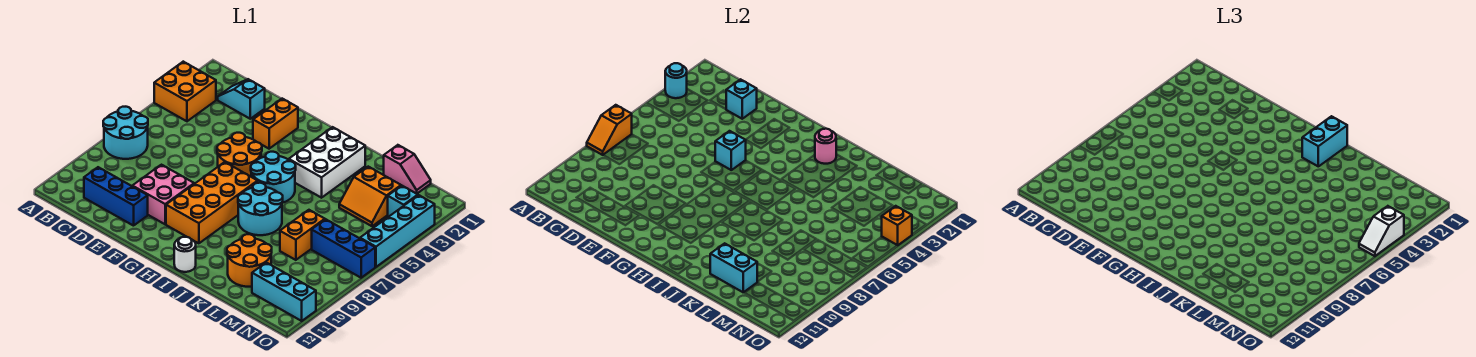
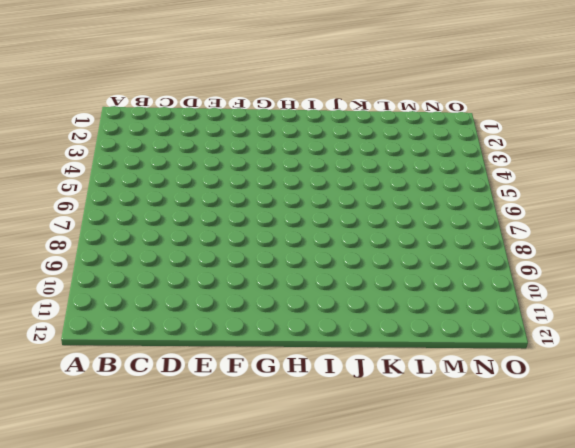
none -> orange brick A3:B4 level 1
none -> cyan round brick A7:B8 level 1
none -> cyan slope C2:D2 level 1 top D

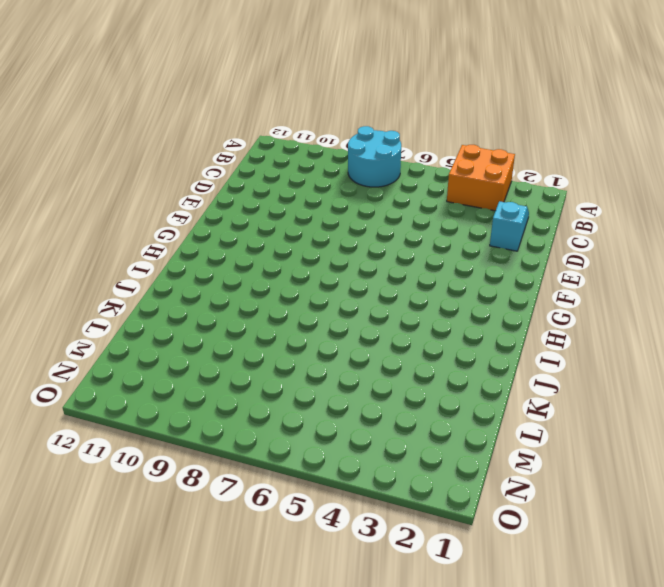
none -> blue brick C11:E11 level 1
none -> pink brick E9:F10 level 1
none -> orange brick F2:F3 level 1

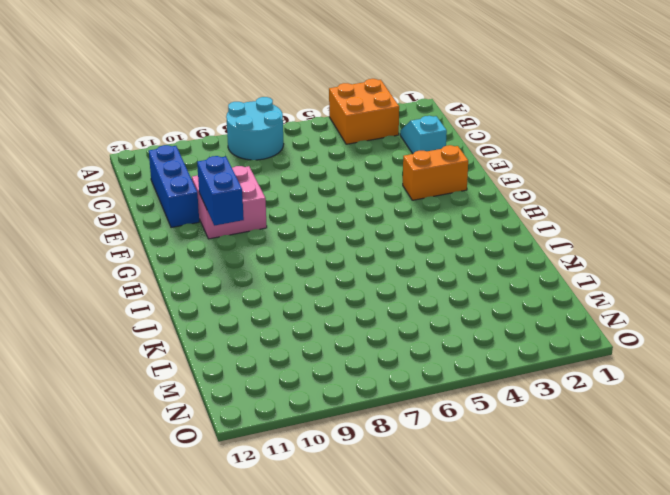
blue brick F10:G10 level 2 -> none
none -> orange round brick F5:G6 level 1
none -> orange brick G7:H10 level 1
none -> cyan round brick H5:I6 level 1

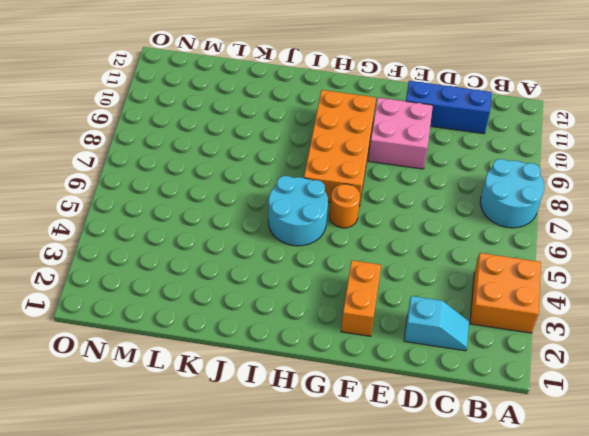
orange round brick G6 level 1 -> orange round brick F5:G6 level 1
none -> white brick I2:J4 level 1
none -> cyan round brick I7:J8 level 1
none -> white round brick I12 level 1

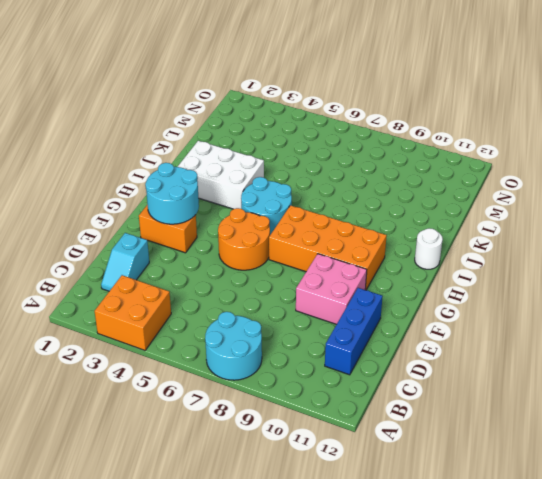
cyan round brick F2:G3 level 2 -> cyan round brick I7:J8 level 1
none -> orange round brick K10:L11 level 1
none -> pink slope L1:M1 level 1 top L
none -> orange slope L3:M4 level 1 top 3

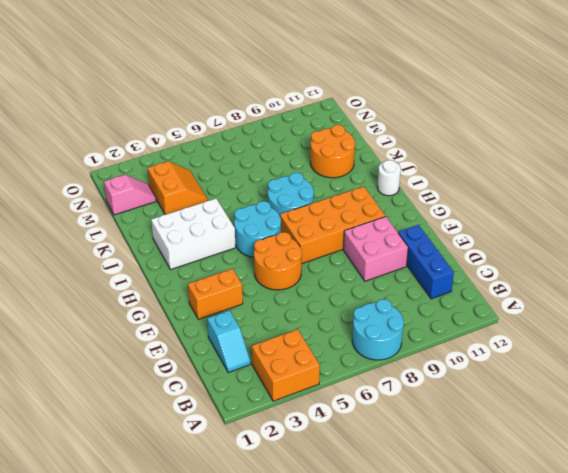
pink slope M1:M2 level 1 top 1 -> pink slope L1:M1 level 1 top L
none -> orange brick L7:L8 level 1
none -> blue brick M7:O7 level 1
none -> cyan brick M11:O11 level 1

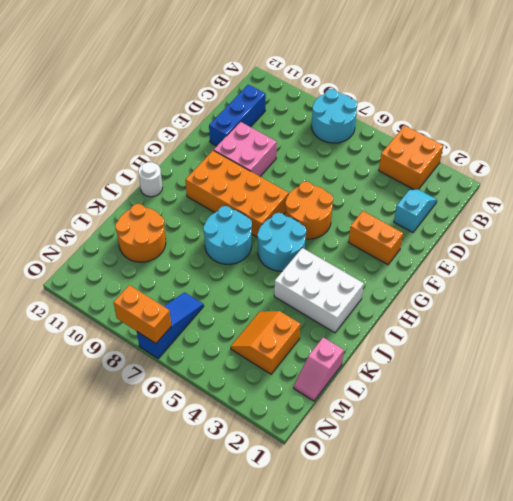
blue slope M7:O7 level 1 top O -> blue brick M7:O7 level 1
orange brick O7:O8 level 2 -> orange brick L7:L8 level 1
none -> cyan brick M11:O11 level 1
none -> cyan brick N3 level 1
none -> cyan brick O3:O6 level 1

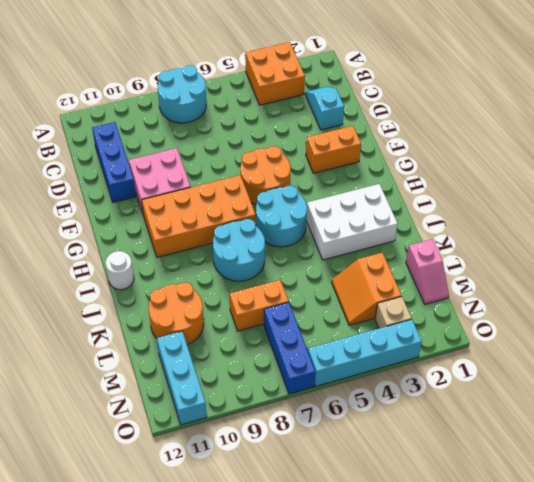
tan brick N3 level 1 -> cyan brick N3 level 1
none -> cyan round brick A3 level 2
none -> orange slope A7:A8 level 2 top 7
none -> cyan brick D2 level 2

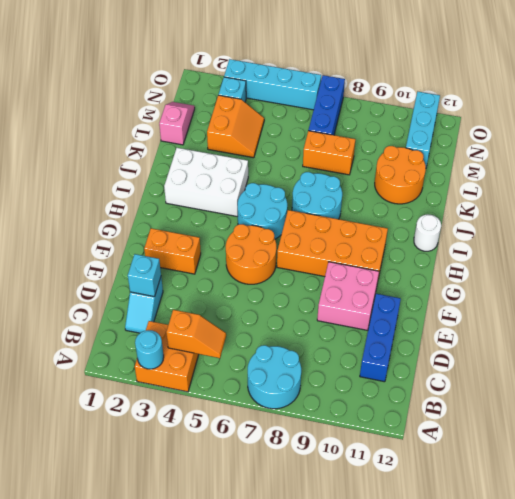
orange slope B4:B5 level 2 top 4 -> orange slope A7:A8 level 2 top 7
none -> cyan brick F5 level 2
none -> pink round brick I2 level 2
none -> cyan brick K11:L11 level 2

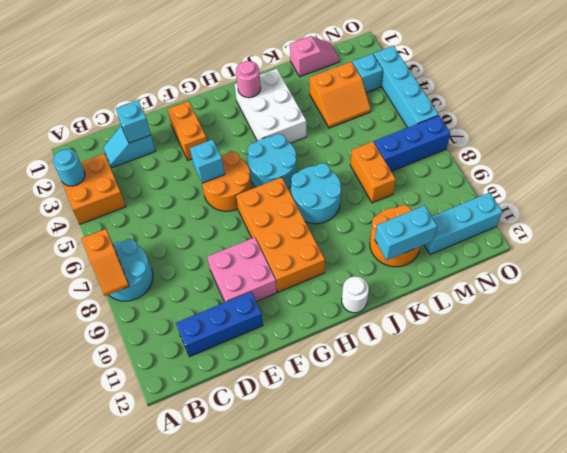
none -> orange brick O4 level 2
none -> cyan brick I1:I2 level 3
none -> white slope O4:O5 level 3 top 4

